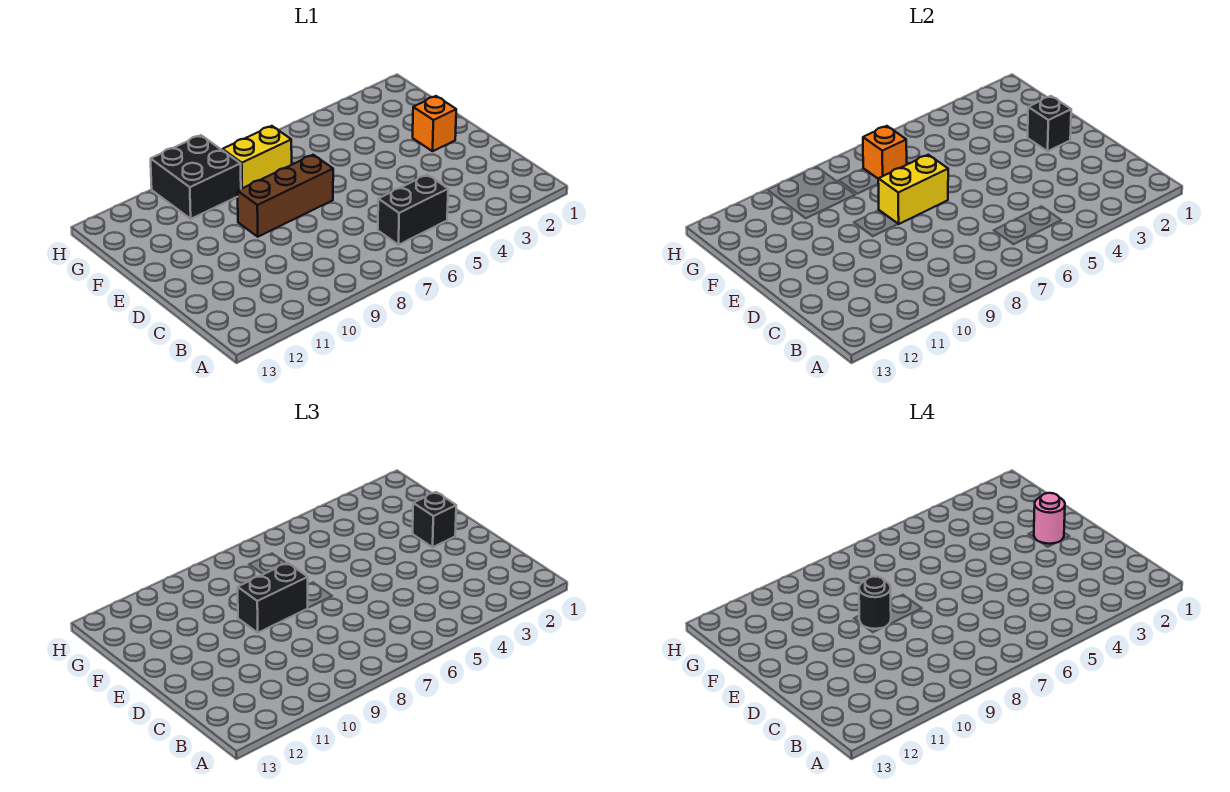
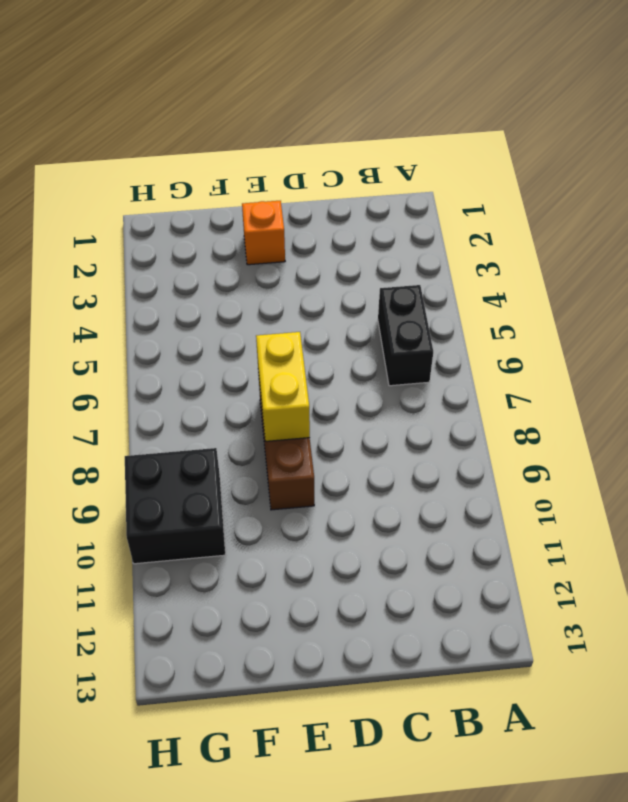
none -> yellow brick G7:G8 level 1
none -> black brick E2 level 2
none -> orange brick G7 level 2

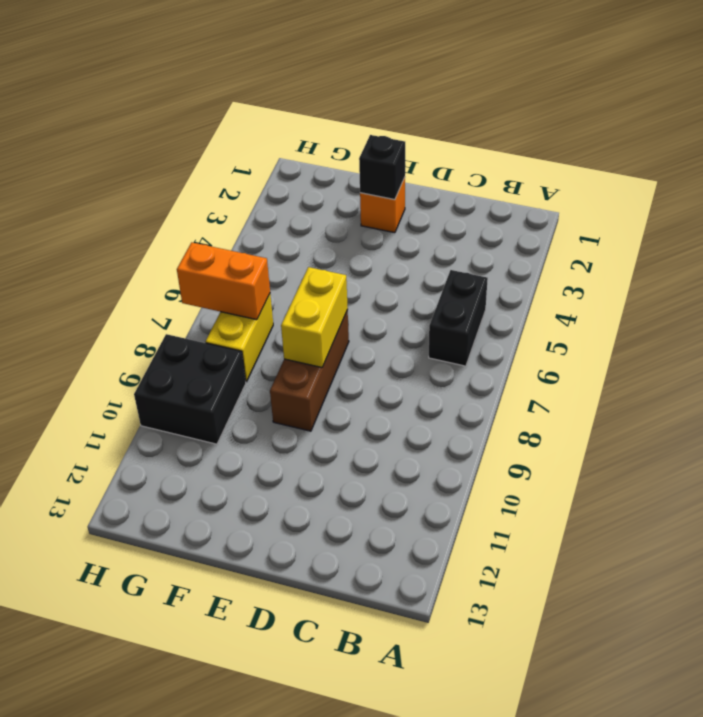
orange brick G7:H7 level 2 -> orange brick G7 level 2
none -> black brick E2 level 3
none -> black brick E8:E9 level 3
none -> pink round brick E2 level 4

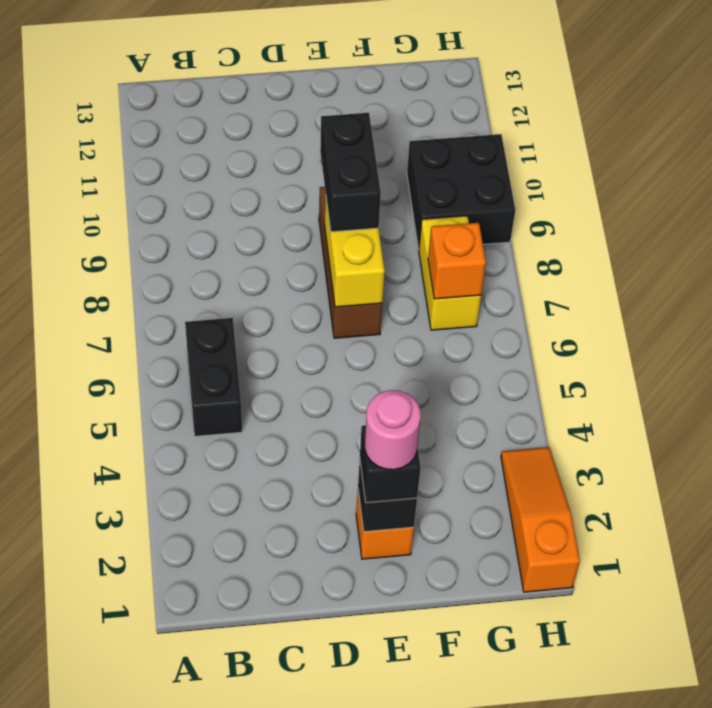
orange slope H1:H3 level 1 top 1 -> none
none -> black round brick E9 level 4

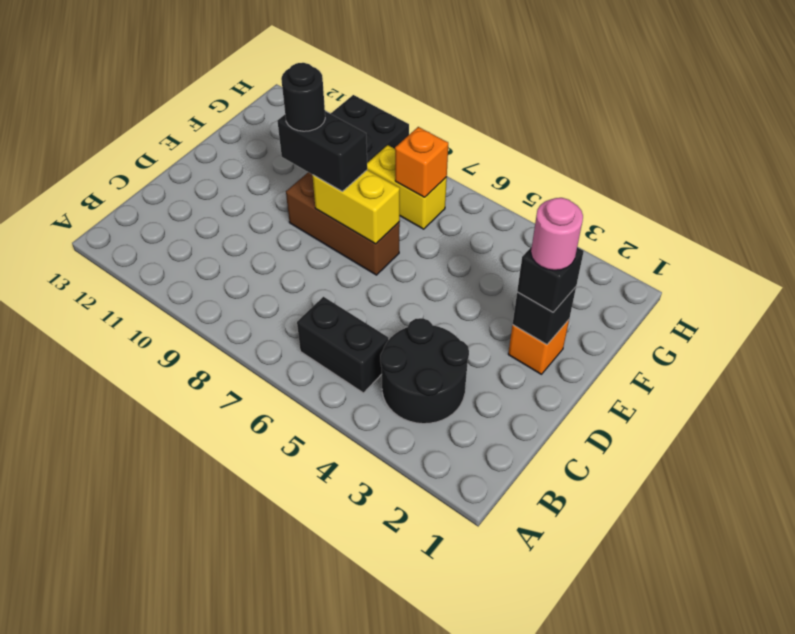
black round brick B3:C4 level 1 -> none

